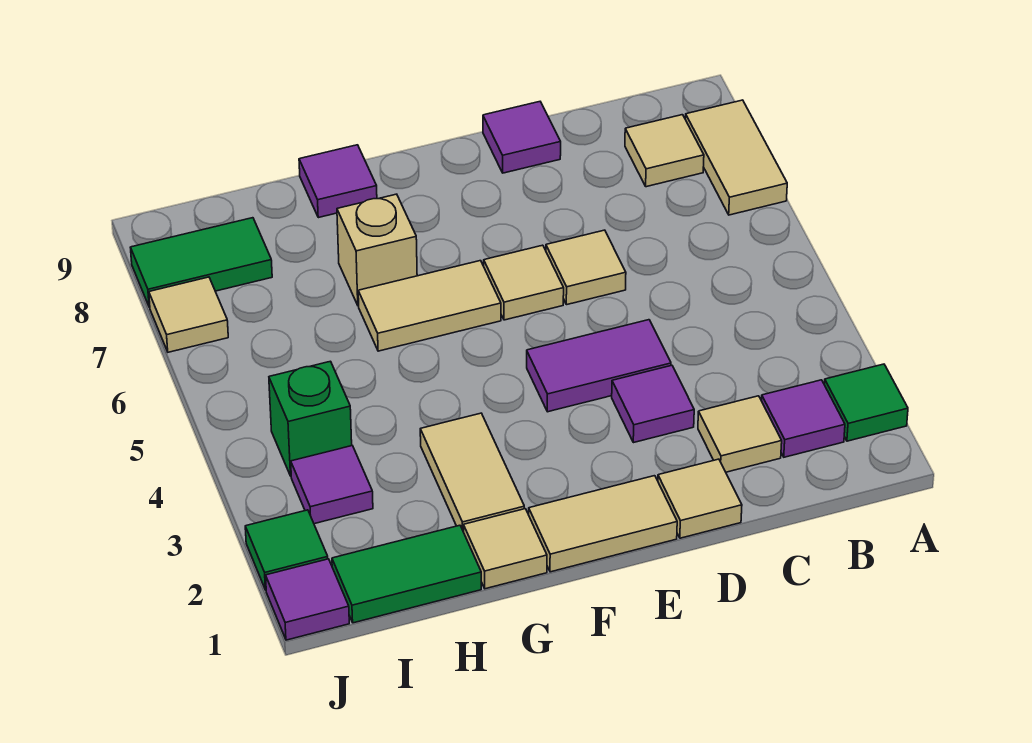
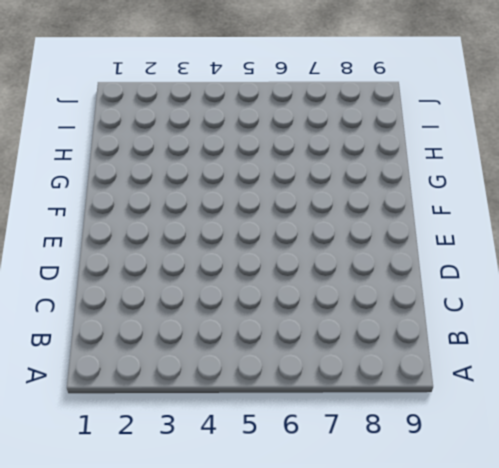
none -> green tile A2 level 1
none -> tan tile A7:A8 level 1
none -> purple tile B2 level 1

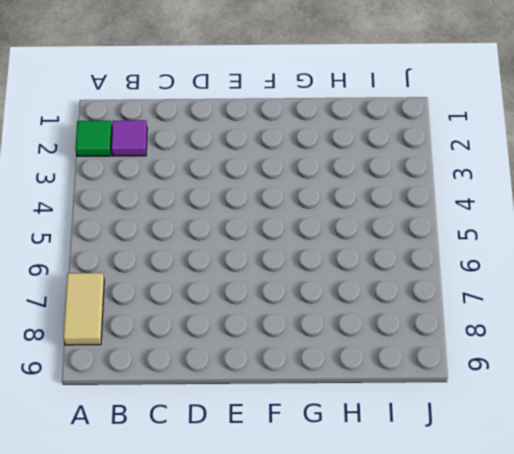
none -> tan tile B8 level 1
none -> tan tile C2 level 1
none -> tan tile D1 level 1

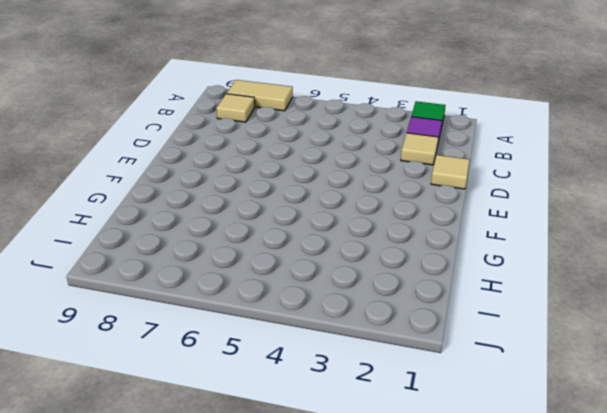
none -> purple tile D3 level 1
none -> purple tile D4:E4 level 1
none -> tan tile D6 level 1

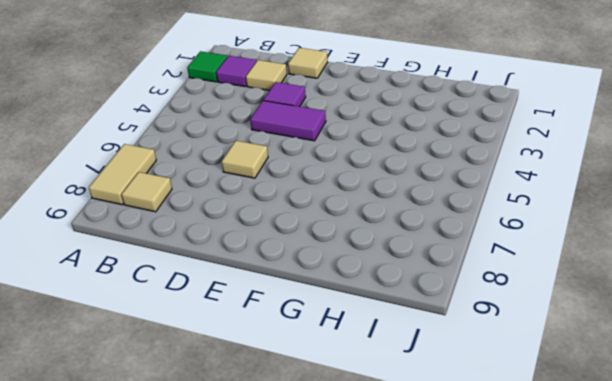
none -> purple tile D9 level 1
none -> tan tile E1:F1 level 1
none -> tan tile E6 level 1

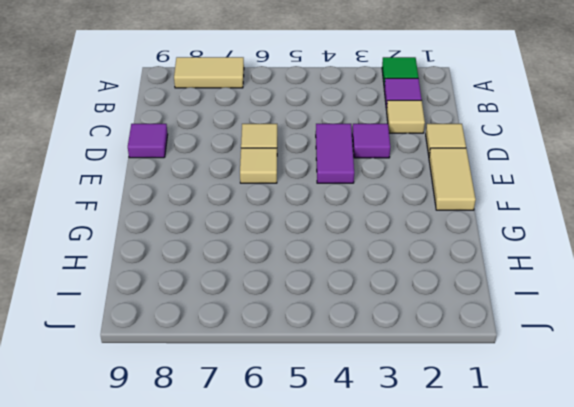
none -> tan tile B8 level 1
none -> tan tile F6:G6 level 1
none -> tan tile G1 level 1

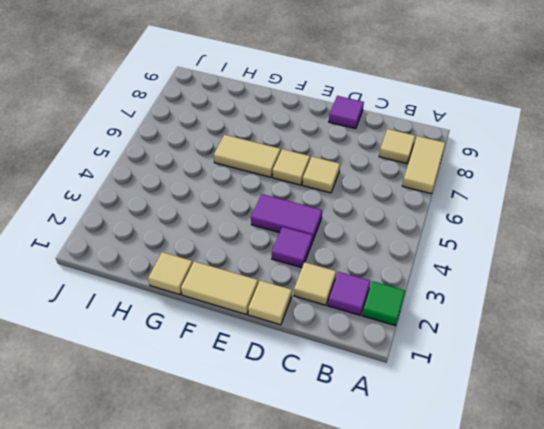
none -> tan tile G2:G3 level 1
none -> tan brick G7 level 1
none -> purple tile G9 level 1

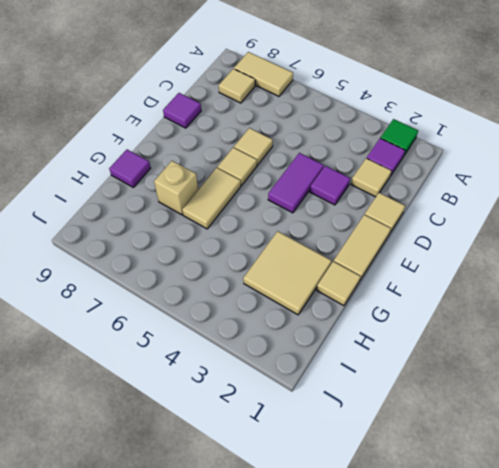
tan tile G2:H3 level 1 -> tan tile G2:G3 level 1
none -> green tile H1:I1 level 1
none -> purple tile I3 level 1
none -> green brick I4 level 1

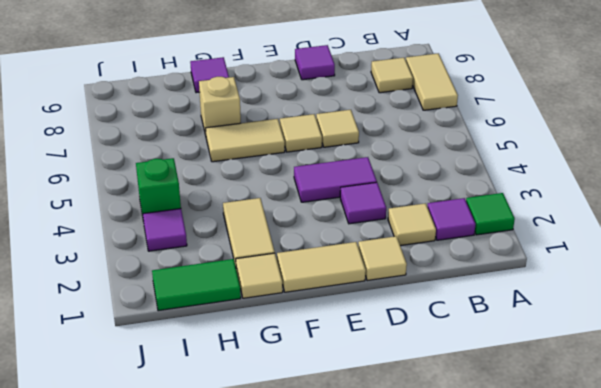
none -> green tile I8:J8 level 1
none -> purple tile J1 level 1
none -> green tile J2 level 1

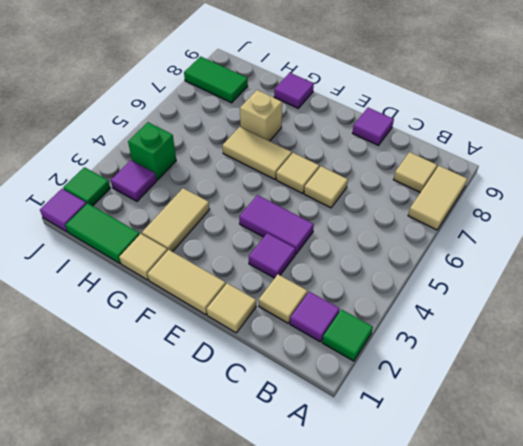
none -> tan tile J7 level 1

